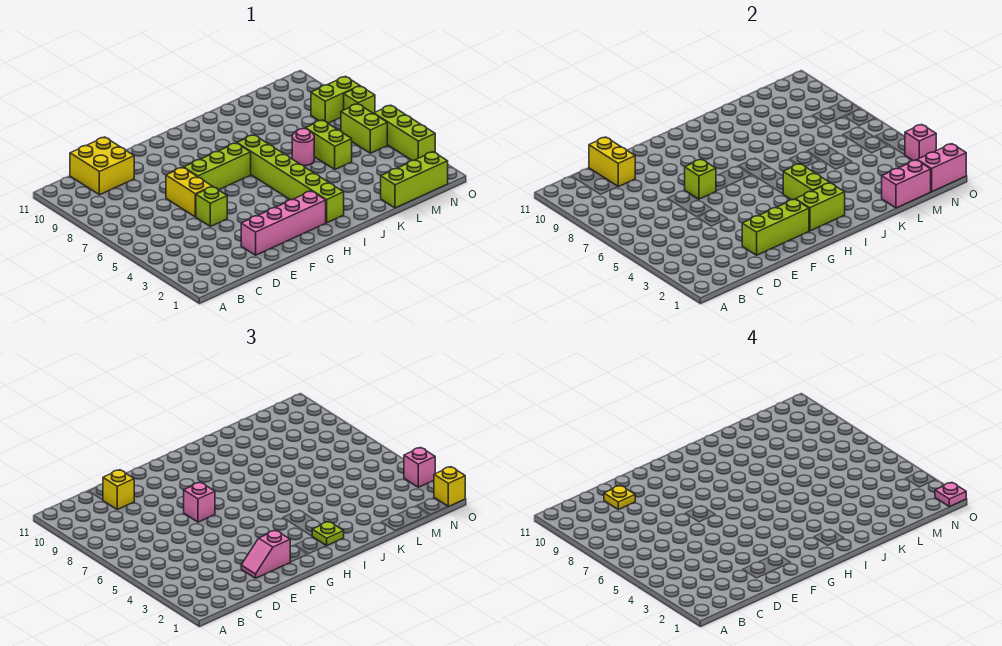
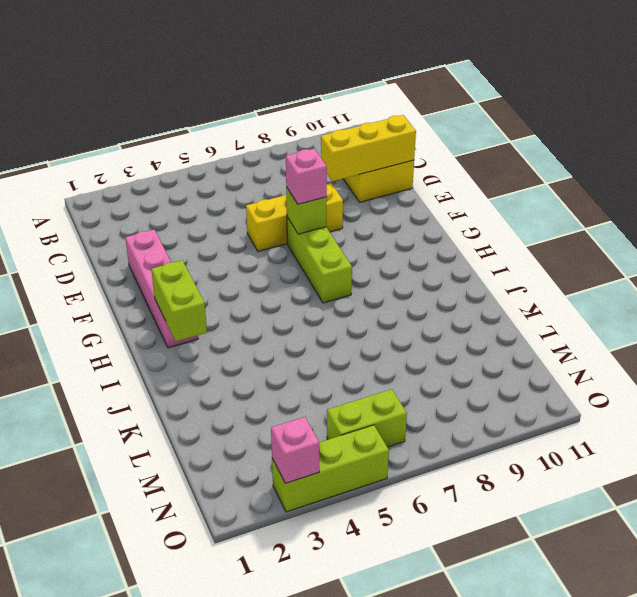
yellow brick D9:D11 level 2 -> yellow brick D10:D11 level 2
yellow brick E6:E8 level 1 -> yellow brick E6:E7 level 1
none -> lime brick E5 level 1
none -> lime brick I2:I7 level 1
none -> pink round brick K6 level 1

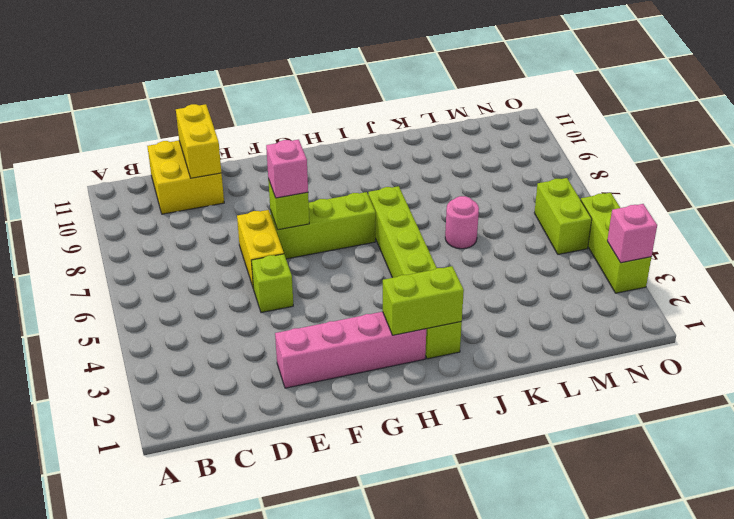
none -> lime brick L1:N1 level 1
none -> lime brick L5:L6 level 1
none -> lime brick N8:O8 level 1

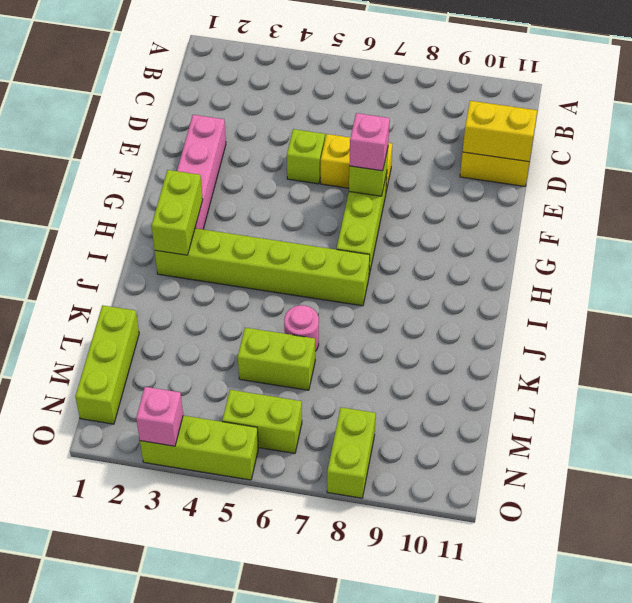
none -> lime brick O7 level 1
none -> lime brick E2:G2 level 2
none -> lime brick I3:I4 level 2

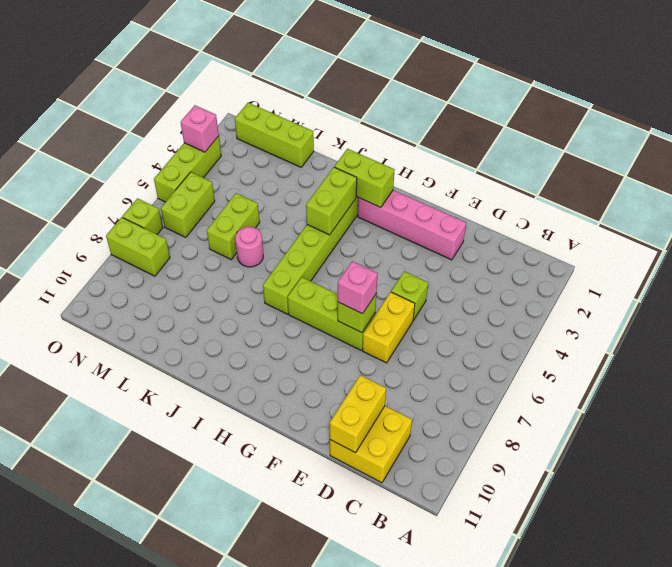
none -> lime brick E2:G2 level 2
none -> pink brick L1:M1 level 2
none -> pink brick N1:O1 level 2

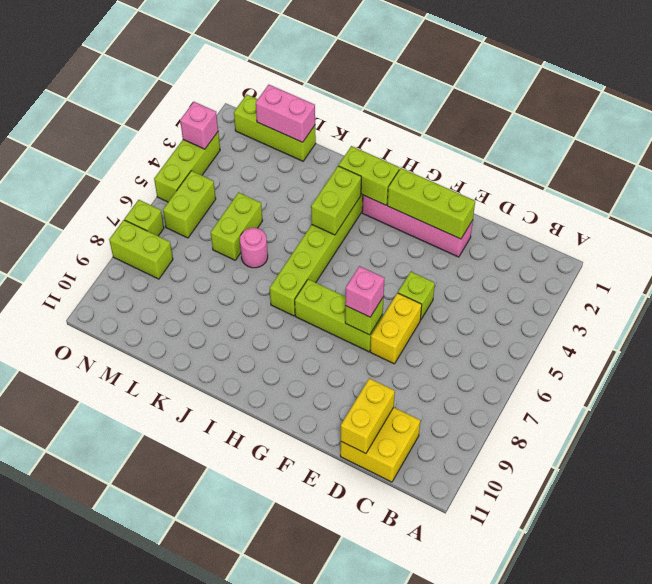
none -> pink brick N1:O1 level 2
none -> yellow brick D10 level 3
none -> pink slope E2:F2 level 3 top F

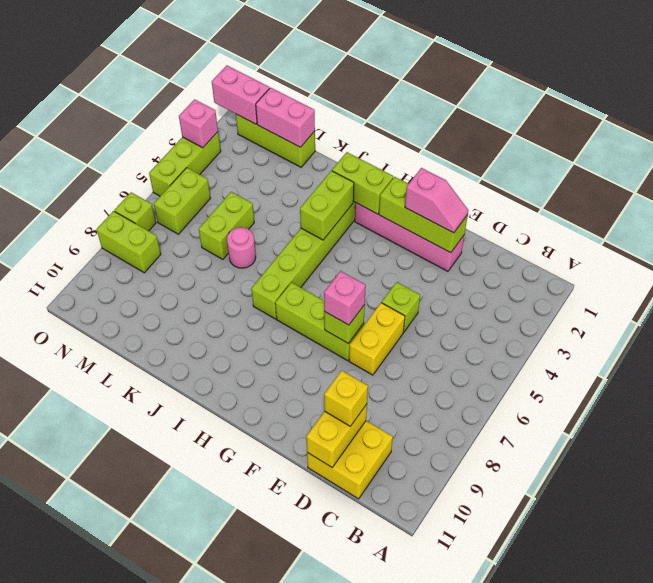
none -> lime plate I2 level 3
none -> yellow brick O1 level 3
none -> pink brick O3 level 3

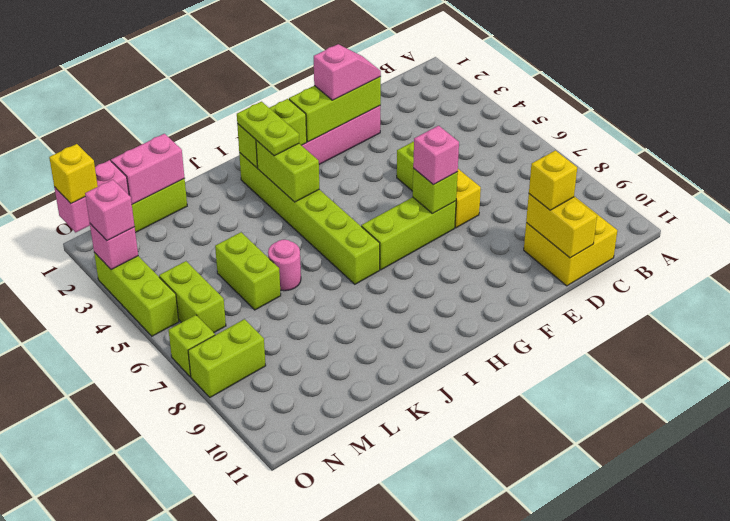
lime plate I2:I3 level 3 -> lime plate I2 level 3
none -> yellow plate D10 level 4
none -> pink plate O1 level 4

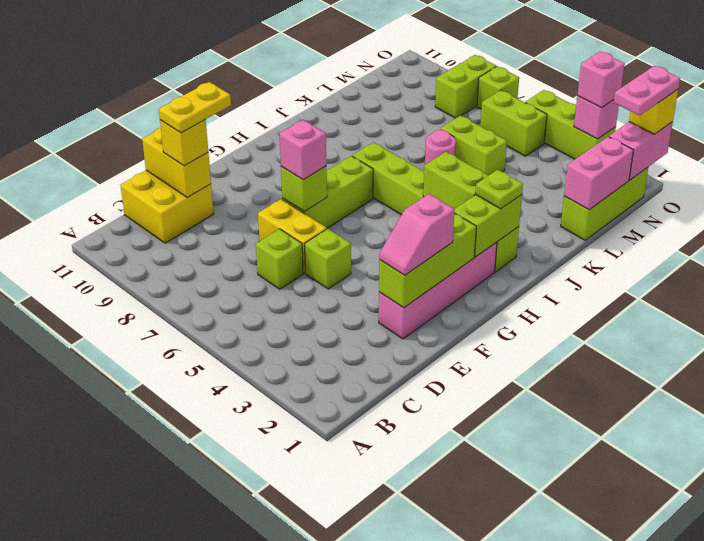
lime brick D6 level 1 -> none
yellow plate D10:E10 level 4 -> yellow plate D10 level 4
pink plate N1:O1 level 4 -> pink plate O1 level 4

